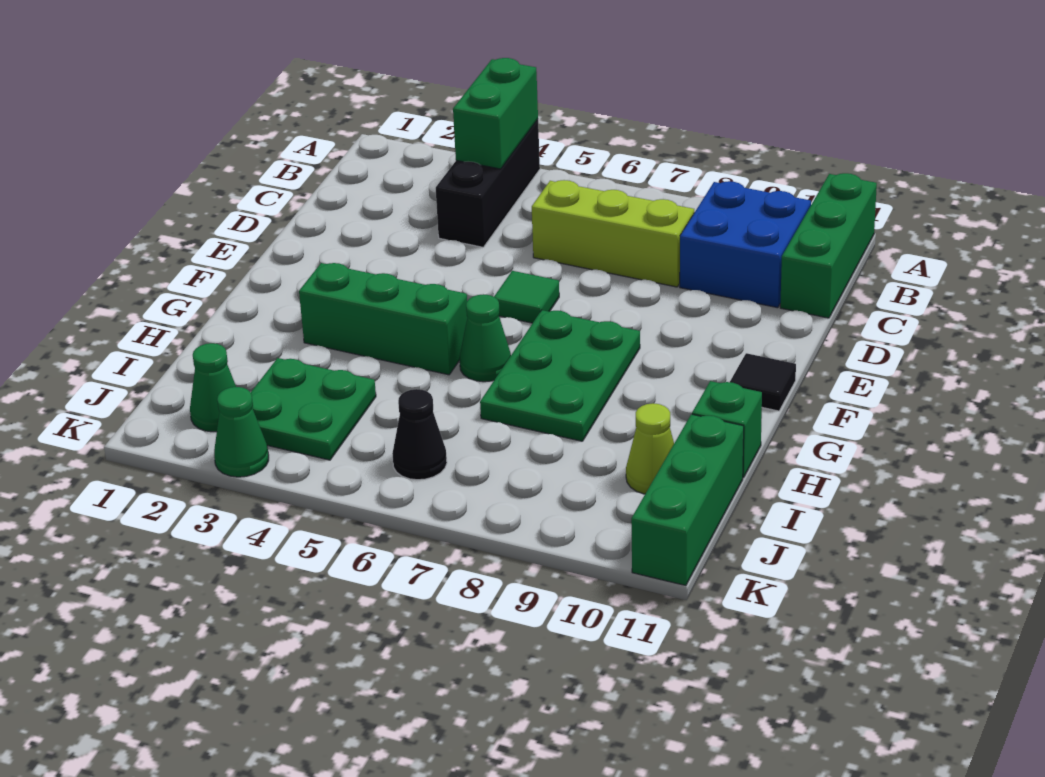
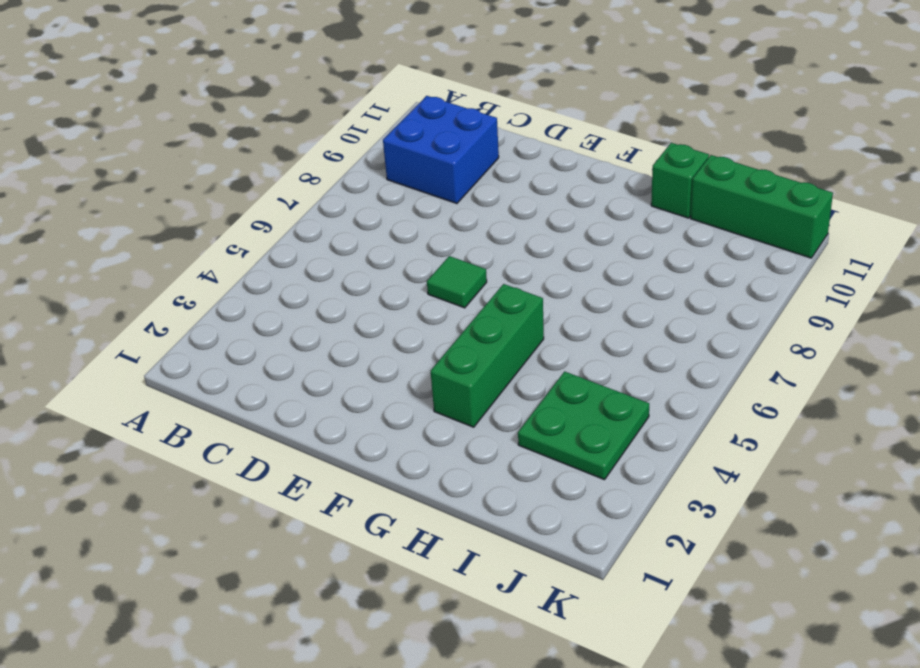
none -> black brick A4:C4 level 1
none -> green brick A11:C11 level 1
none -> lime brick C6:C8 level 1

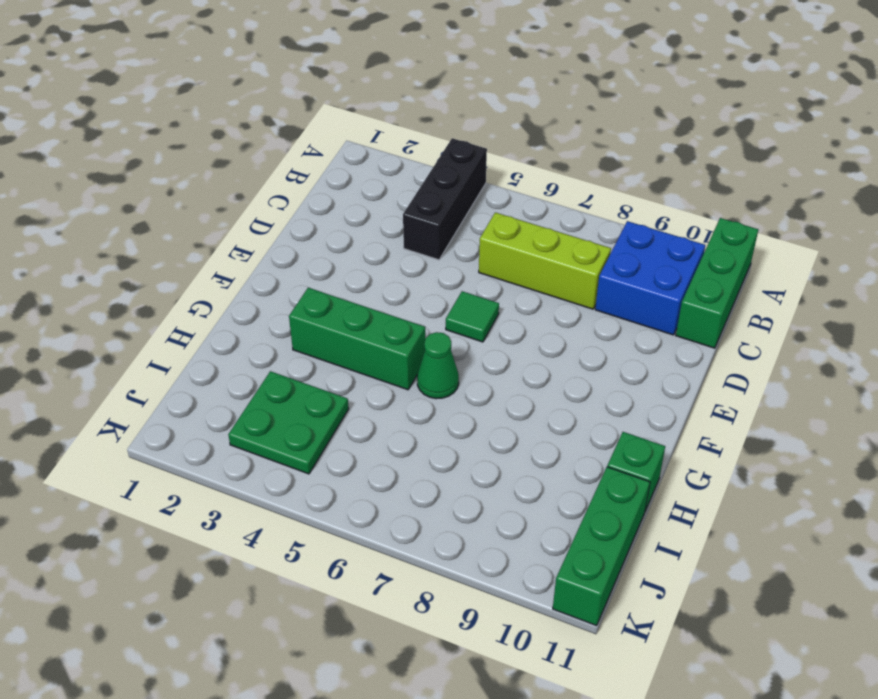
none -> green plate F7:H8 level 1
none -> black tile F11 level 1
none -> lime cone I10 level 1

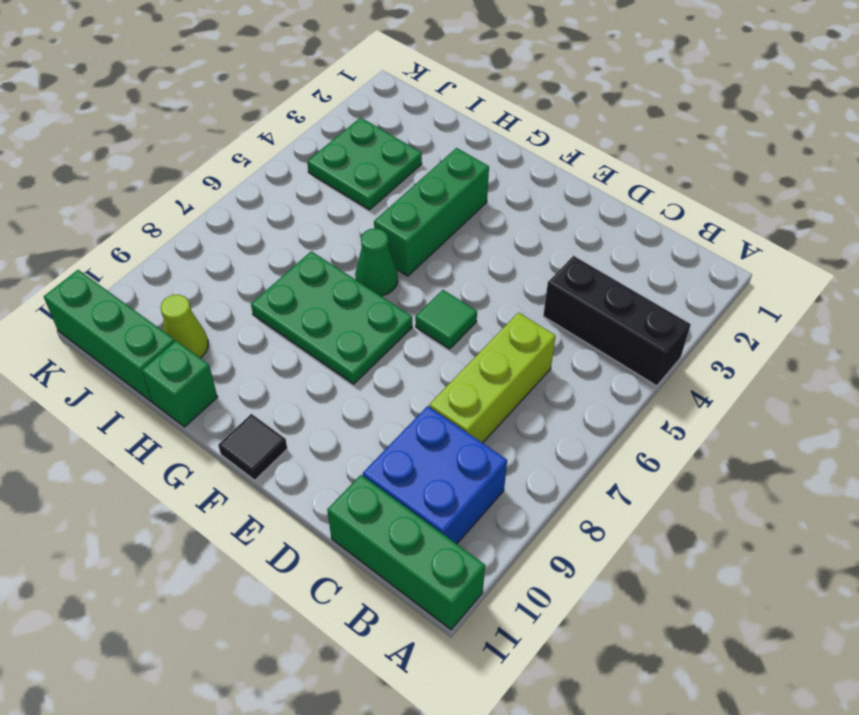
none -> green cone J2 level 1
none -> black cone J6 level 1
none -> green cone K3 level 1

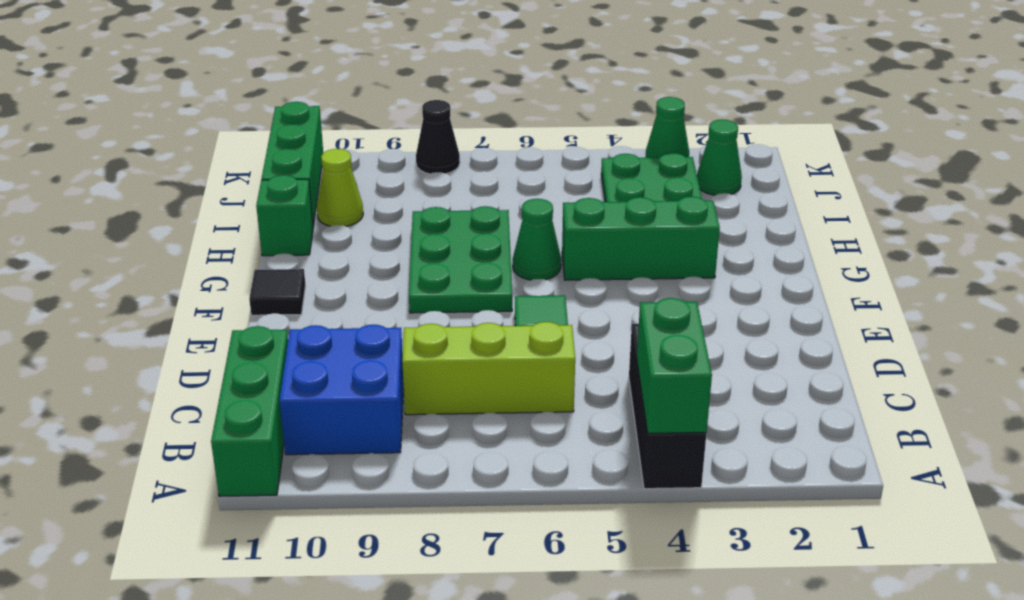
black cone K8 level 1 -> black cone J6 level 1

